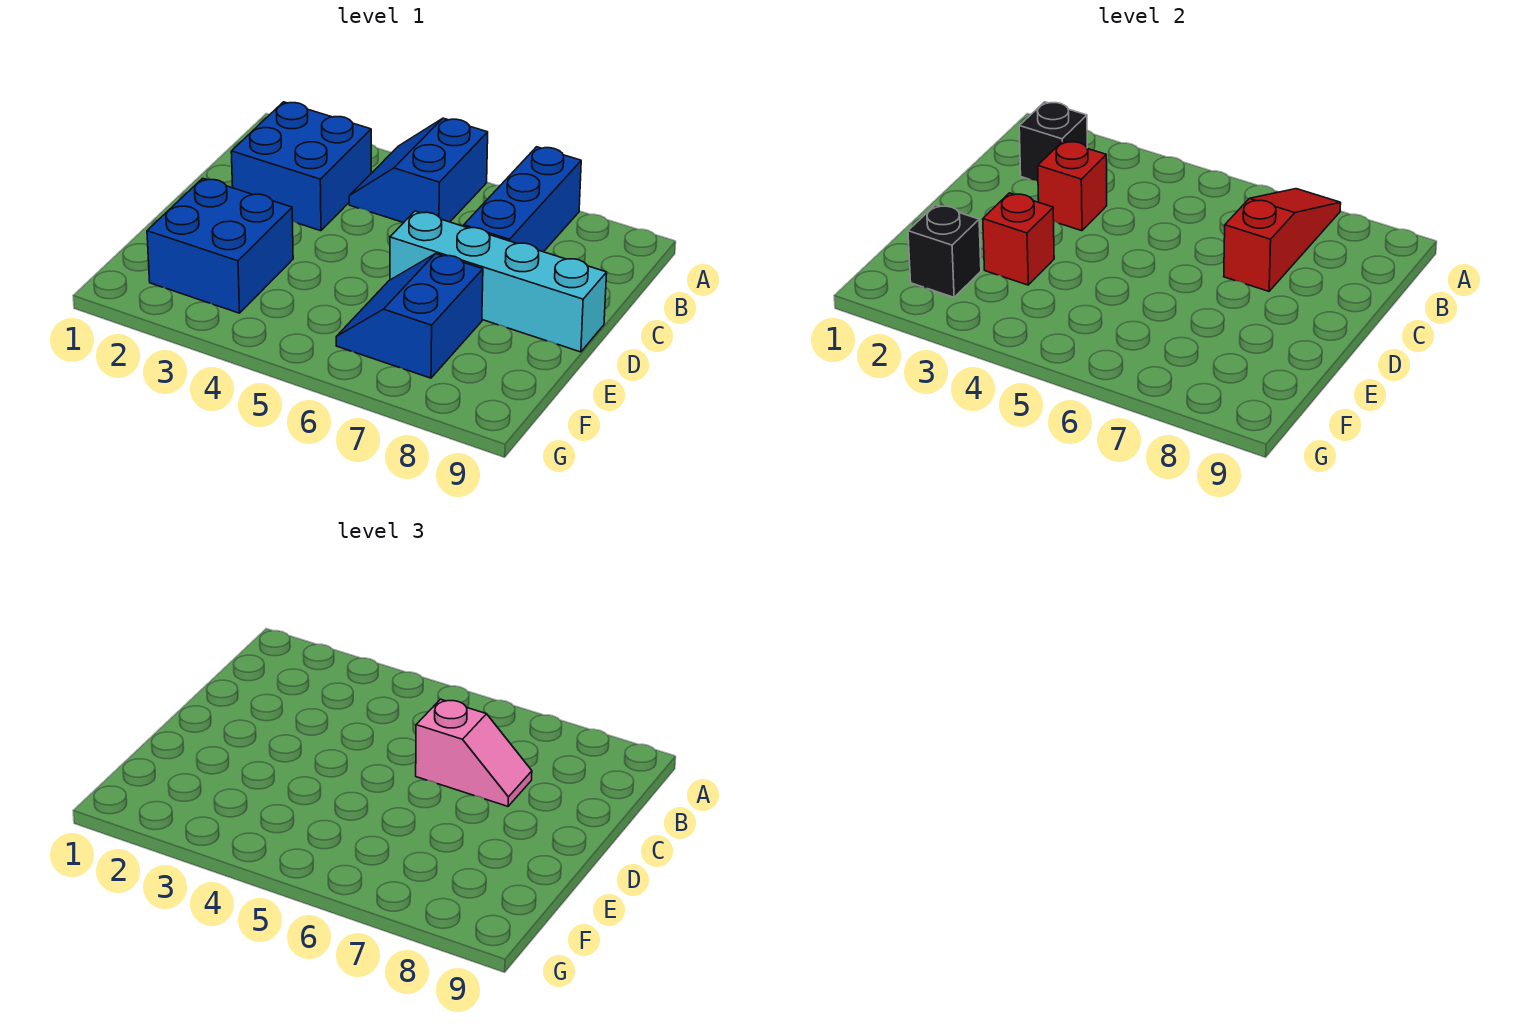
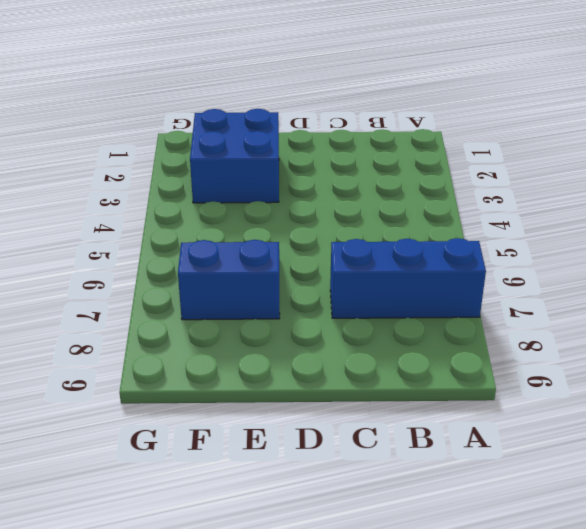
none -> blue slope A4:B5 level 1 top 5
none -> blue brick B2:C3 level 1
none -> cyan brick D6:D9 level 1

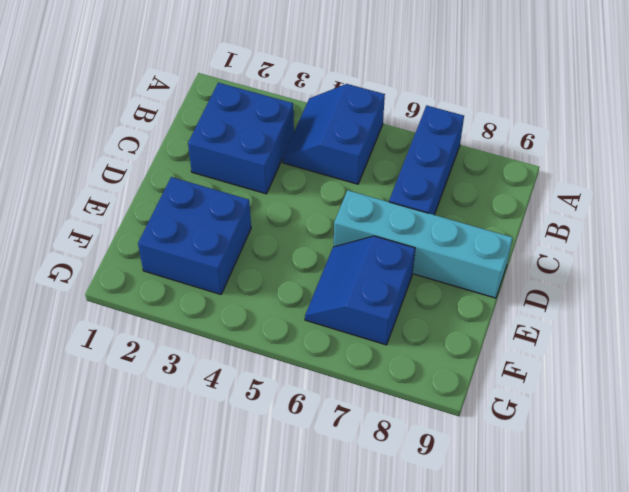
none -> red slope A7:C7 level 2 top C
none -> black brick B2 level 2
none -> red brick C3 level 2

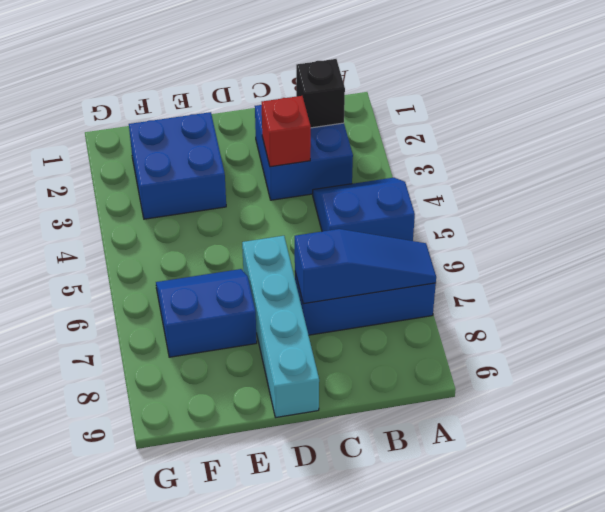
blue slope A7:C7 level 2 top C -> red slope A7:C7 level 2 top C
none -> red brick E3 level 2
none -> black brick F2 level 2
none -> pink slope C6:C7 level 3 top 6

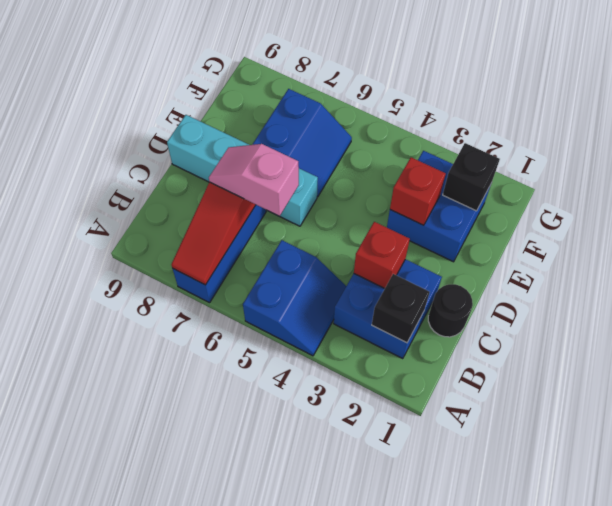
black round brick C1 level 1 -> none

